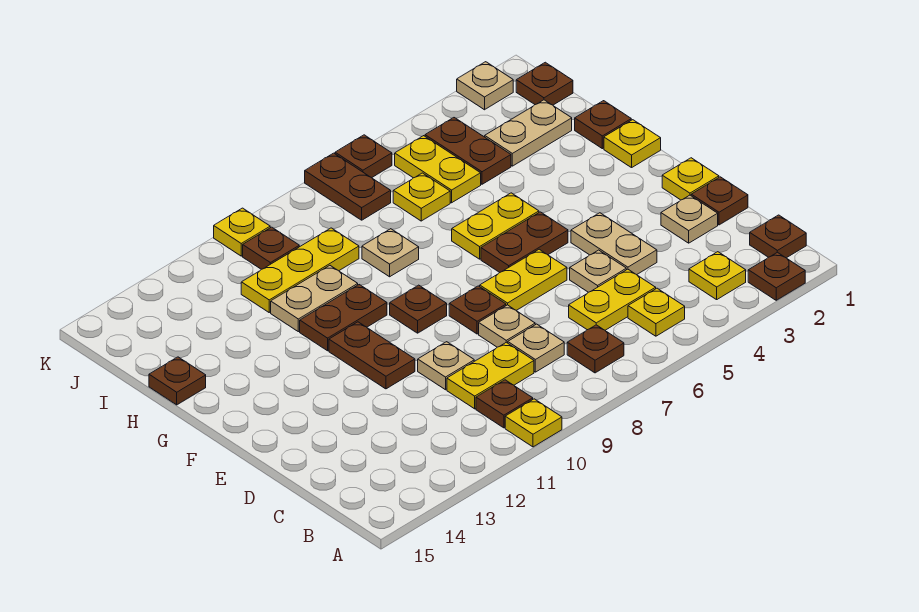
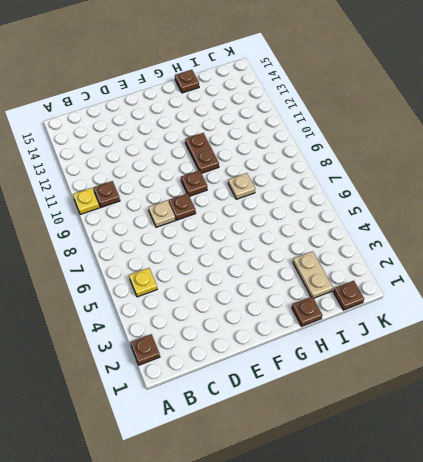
none -> brown plate B1 level 1
none -> yellow plate B3 level 1
none -> brown plate B7 level 1
none -> yellow plate C5:C6 level 1

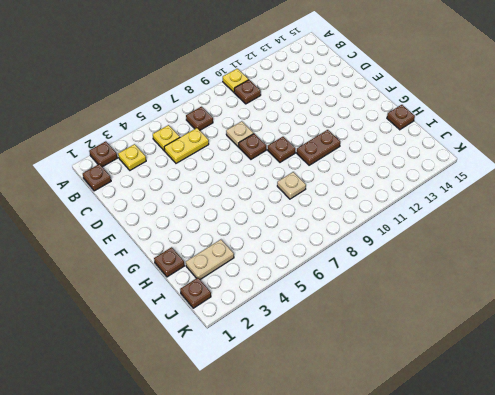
none -> tan plate C8 level 1
none -> yellow plate C9:C10 level 1
none -> brown plate D1 level 1
none -> tan plate D2 level 1

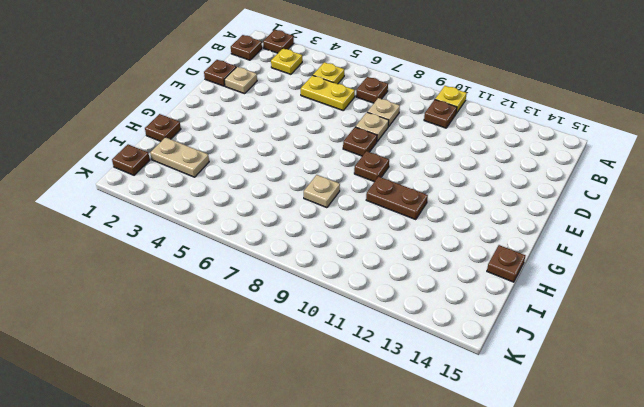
none -> yellow plate C9:C10 level 1
none -> tan plate D4:E4 level 1
none -> tan plate D5 level 1
none -> tan plate D10 level 1

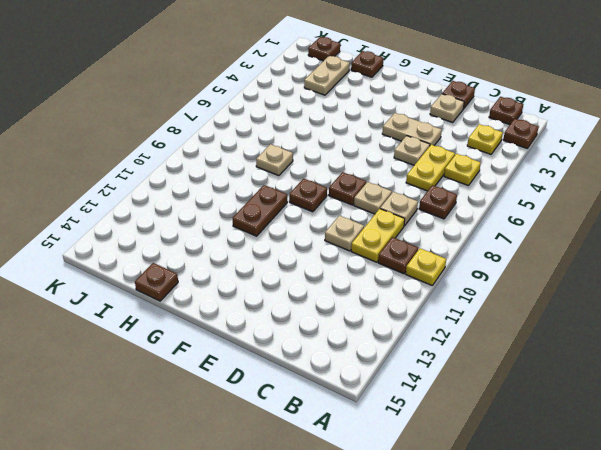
none -> yellow plate E1 level 1
none -> yellow plate E6:E7 level 1
none -> brown plate E11:F11 level 1
none -> brown plate F5:F6 level 1

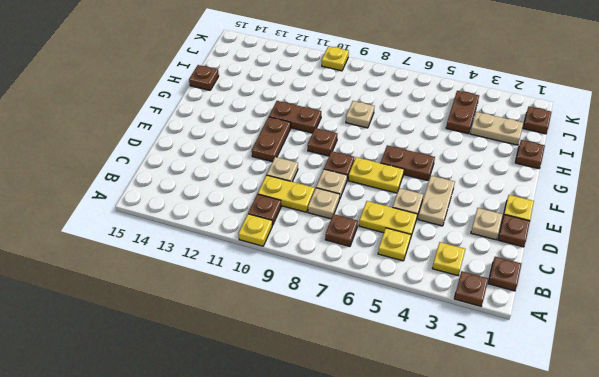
none -> yellow plate G1 level 1
none -> yellow plate G5:G6 level 1
none -> tan plate H10:H11 level 1
none -> yellow plate I5:J5 level 1

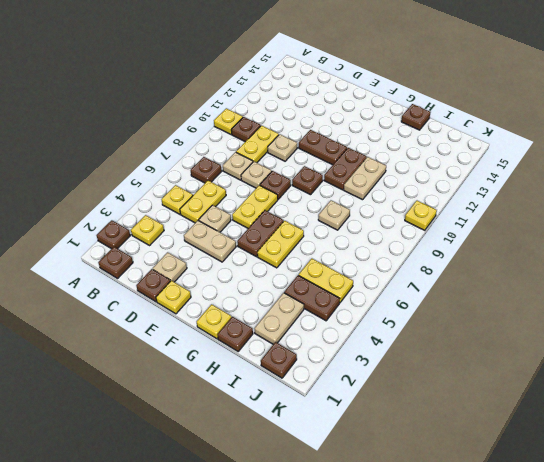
none -> yellow plate I6 level 1
none -> yellow plate I9:I11 level 1
none -> brown plate J7:K7 level 1
none -> brown plate J10 level 1

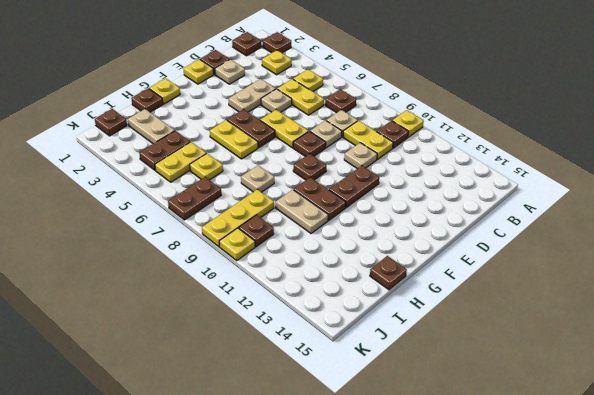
yellow plate I9:K9 level 1 -> yellow plate I9:I11 level 1
none -> tan plate K2 level 1
none -> brown plate K6 level 1

